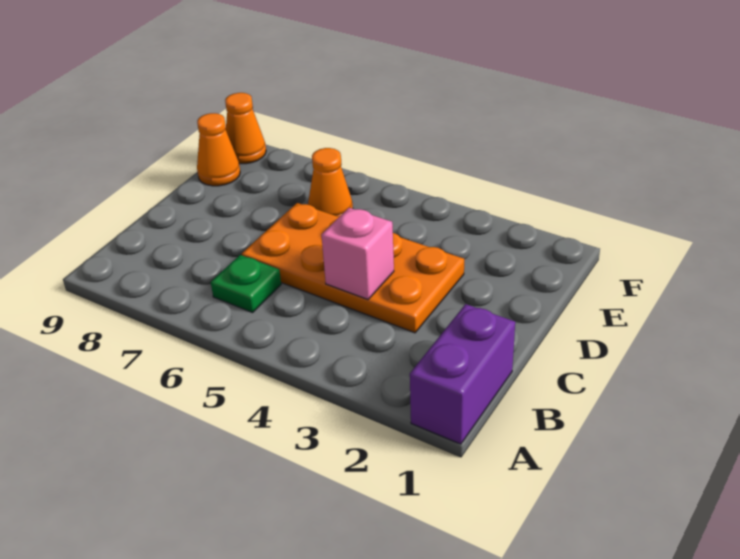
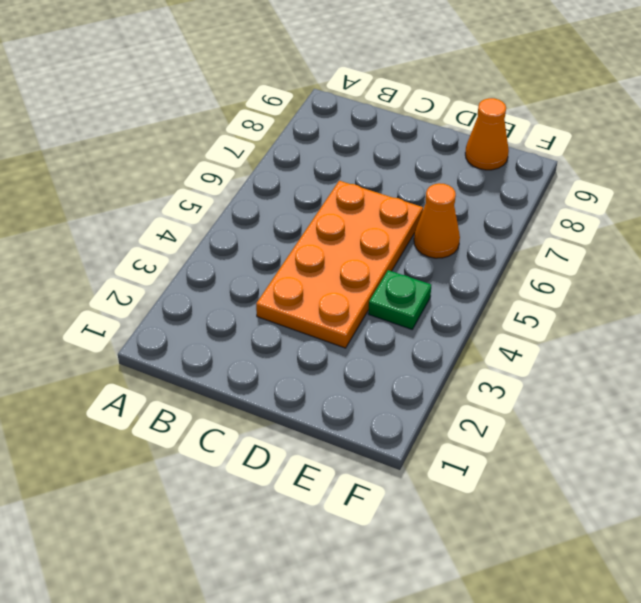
green plate E4 level 1 -> green plate B6 level 1
none -> purple brick A1:B1 level 1
none -> orange cone F9 level 1

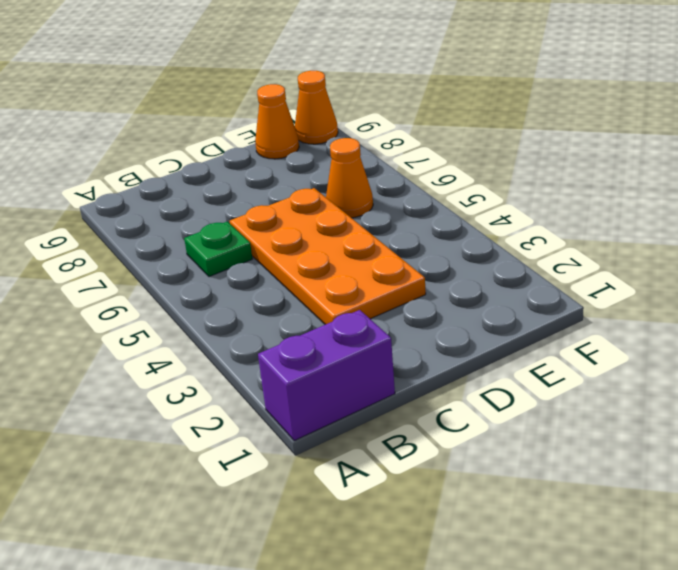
none -> pink brick C4 level 2

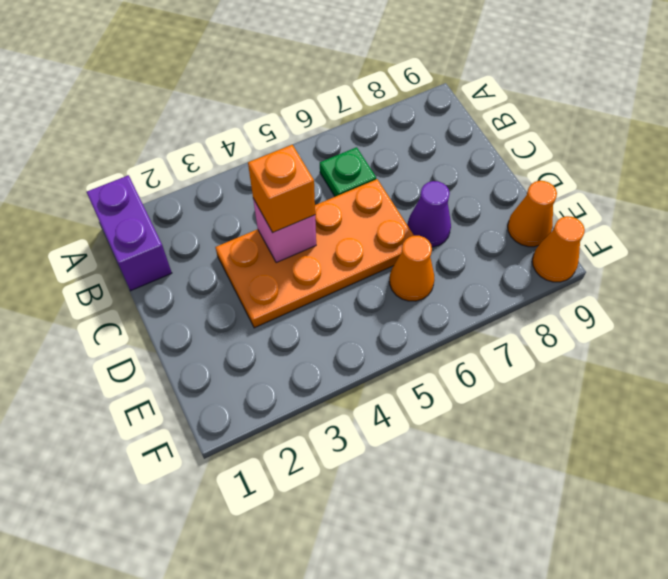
orange brick C4 level 3 -> none
purple cone D7 level 1 -> none

